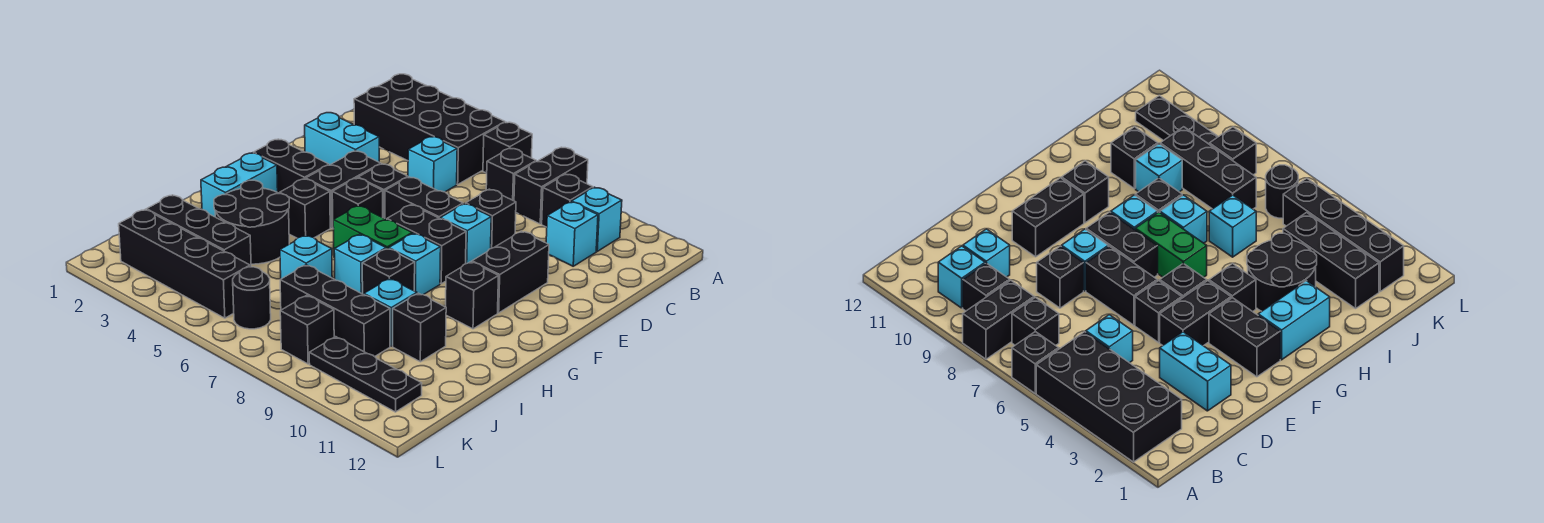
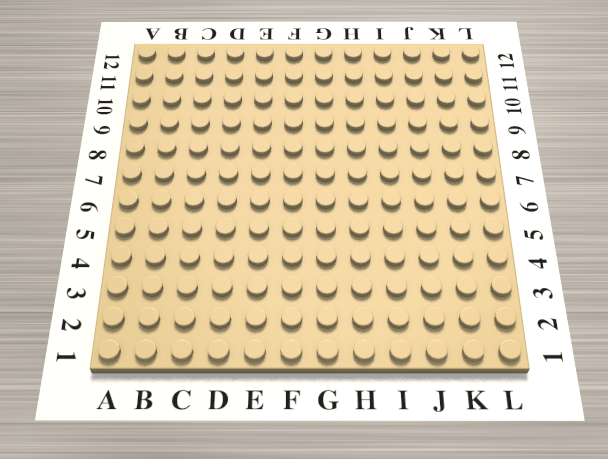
none -> black brick A2:B5 level 1
none -> black brick A6 level 1
none -> black brick A8:B8 level 1
none -> black brick B7 level 1

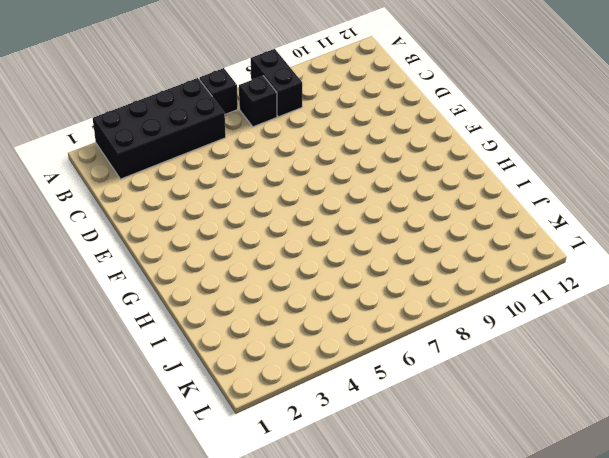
none -> black brick B9 level 1
none -> cyan brick B10 level 1
none -> cyan brick C5 level 1
none -> cyan brick C10 level 1

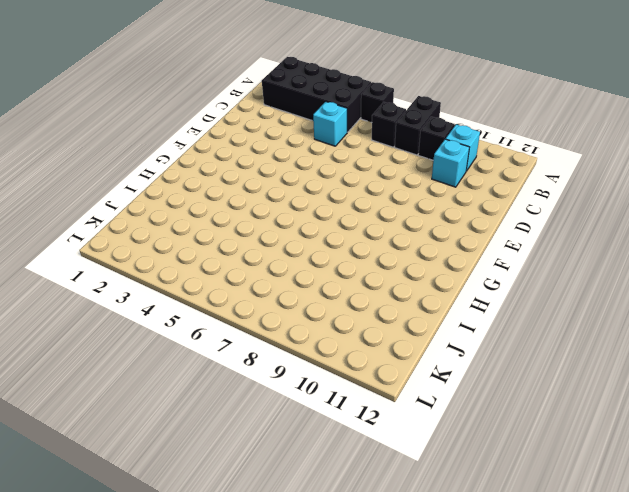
none -> cyan brick D2:D3 level 1
none -> black brick D8 level 1
none -> black brick E4:F4 level 1
none -> black brick E5 level 1

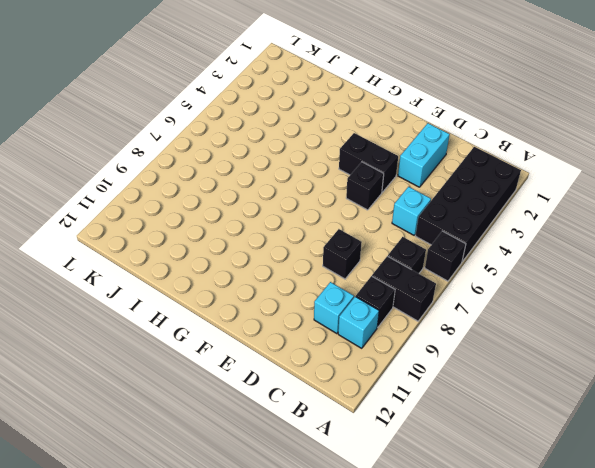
none -> black brick E6:E7 level 1
none -> cyan brick E8 level 1
none -> black brick E10:F10 level 1
none -> black brick F2:F3 level 1

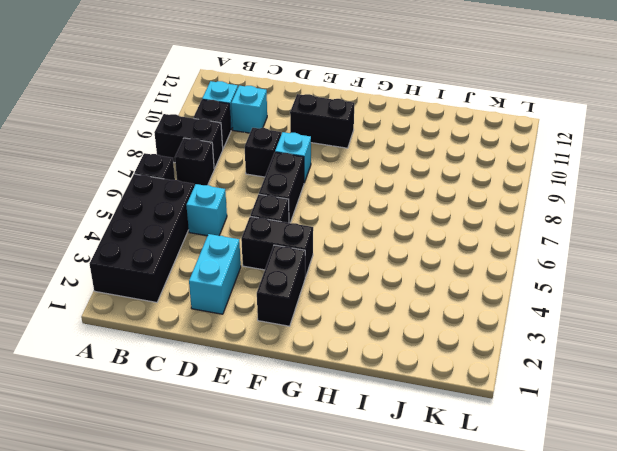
none -> black brick F5 level 1
none -> black brick F7:F8 level 1
none -> cyan brick G2:H2 level 1
none -> black brick G4 level 1

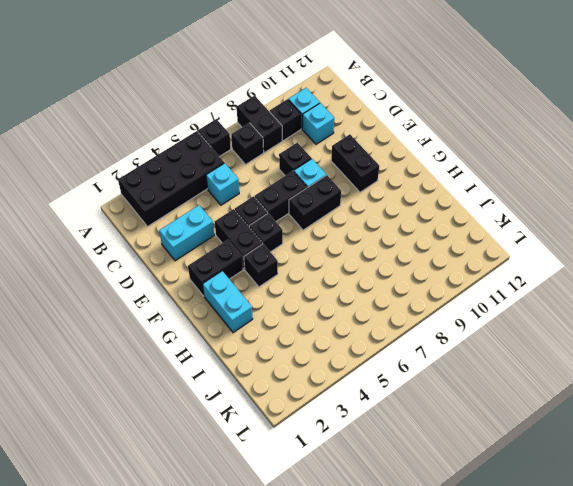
none -> green brick G6:G7 level 1
none -> cyan brick G8 level 1
none -> black brick G10 level 1
none -> black round brick H3:I4 level 1

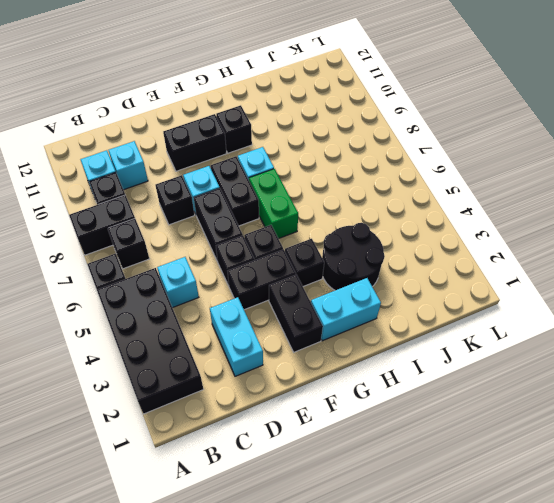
none -> cyan brick H7 level 1
none -> black brick H8 level 1
none -> cyan brick I6 level 1
none -> cyan brick I9 level 1

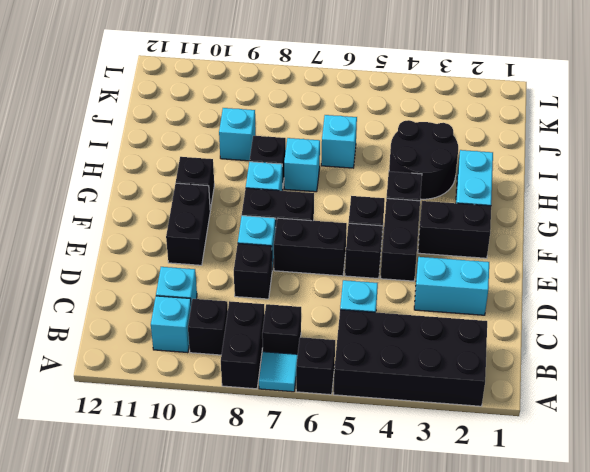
cyan tile A7 level 1 -> none
none -> green brick G6:G7 level 1
none -> black brick I10 level 1
none -> black brick J2:J4 level 1
none -> black brick J7:J9 level 1

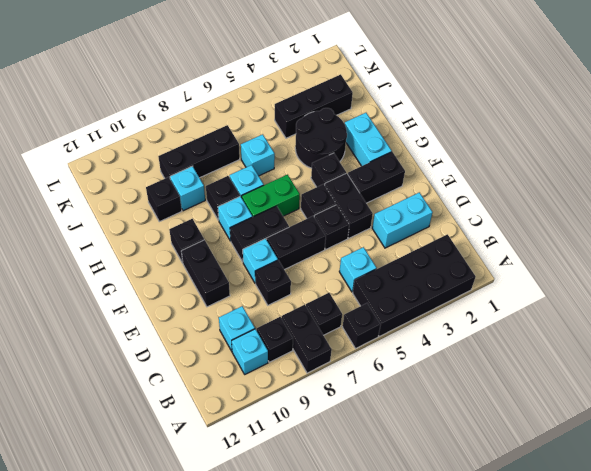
none -> black brick K2:K5 level 1
none -> black round brick K6 level 1
none -> black brick K8 level 1
none -> black plate K9:K11 level 1

